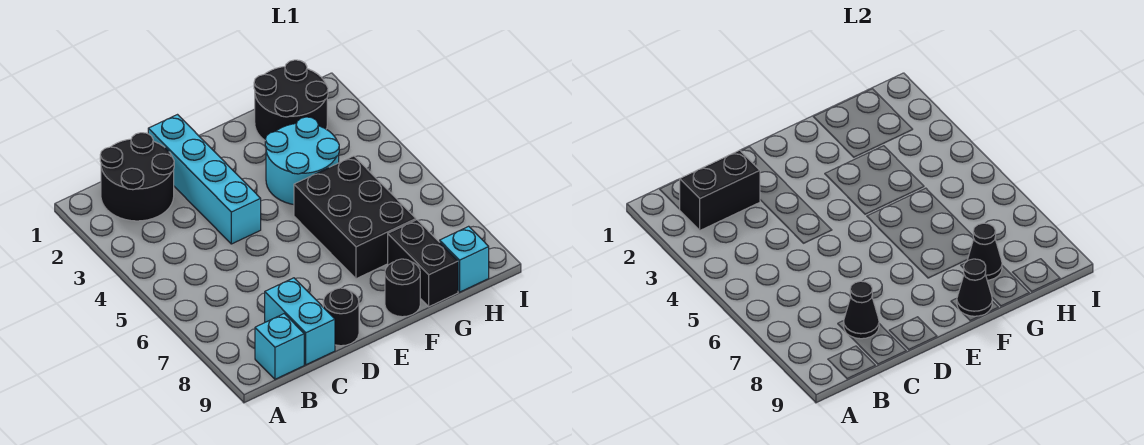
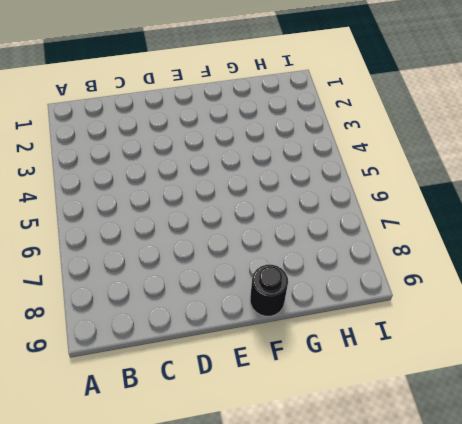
none -> black round brick B1:C2 level 1
none -> cyan brick B9 level 1
none -> cyan brick C8:C9 level 1

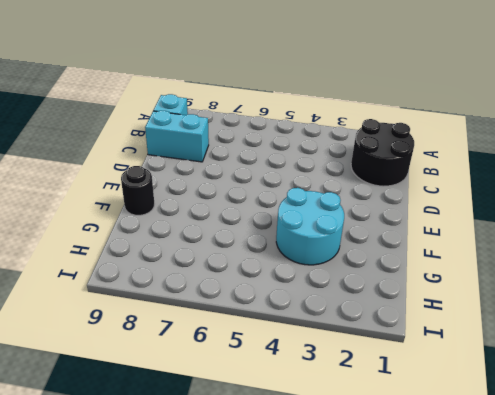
none -> cyan brick D1:D4 level 1
none -> black round brick D9 level 1
none -> black brick F5:G7 level 1

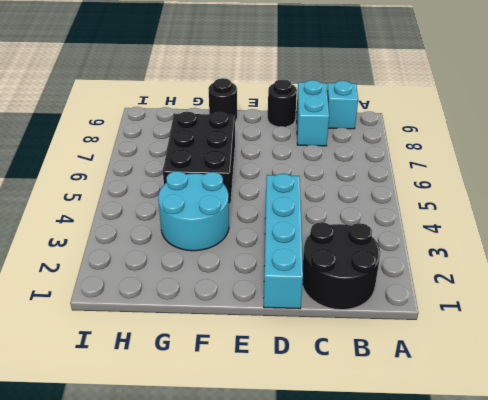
none -> black round brick G1:H2 level 1
none -> black brick G8:G9 level 1
none -> cyan brick H9 level 1

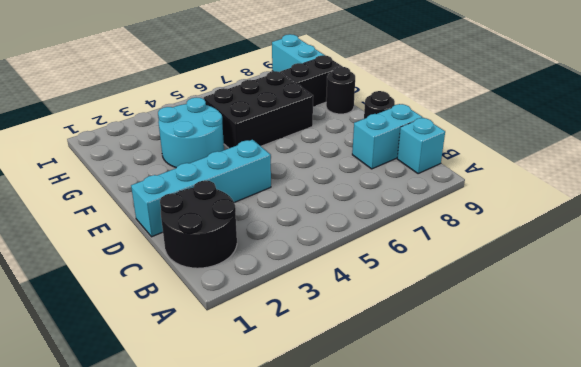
cyan brick H9:I9 level 1 -> cyan brick H9 level 1
none -> black round brick G1:H2 level 1
none -> black brick B2:C2 level 2
none -> black cone C8 level 2

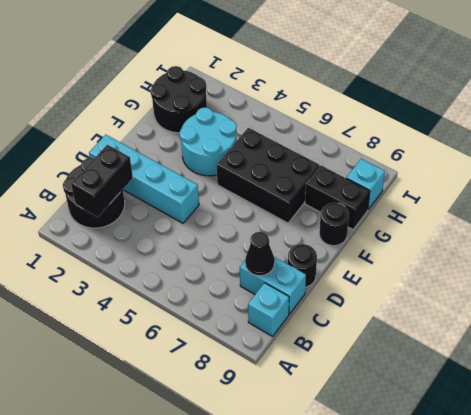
none -> black cone F9 level 2
none -> black cone G8 level 2

